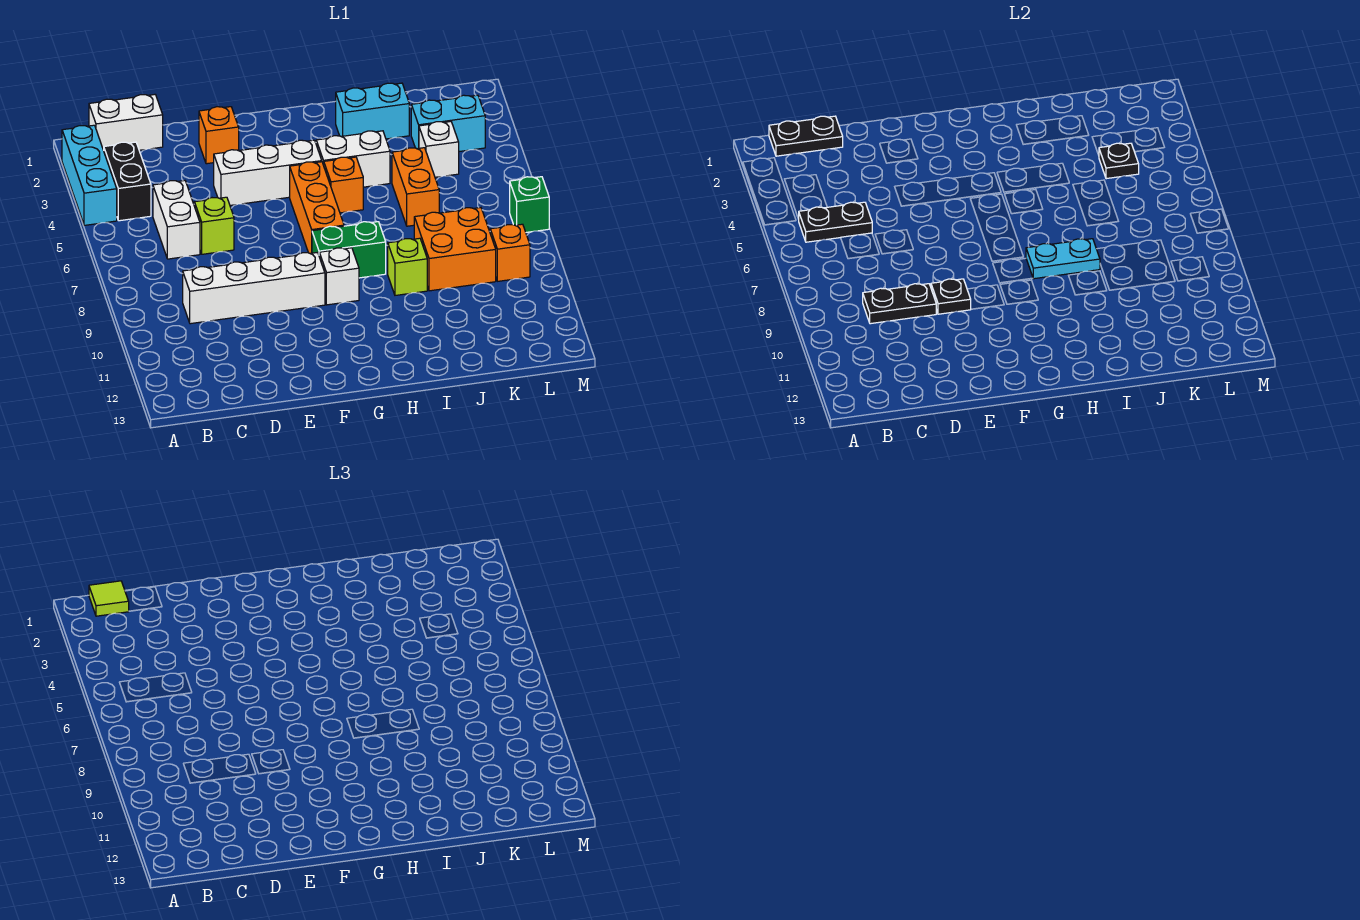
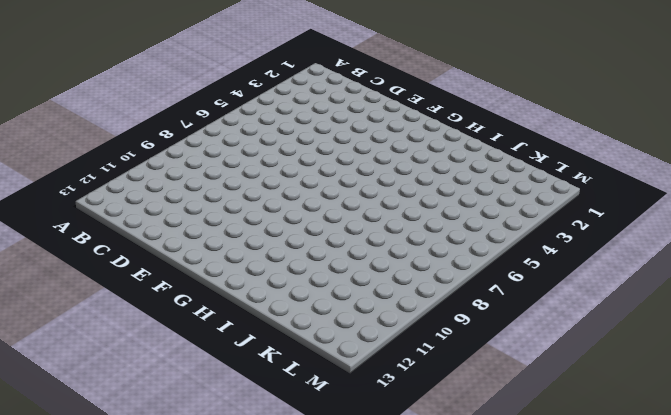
none -> cyan brick A2:A4 level 1
none -> white brick B1:C1 level 1
none -> black brick B3:B4 level 1

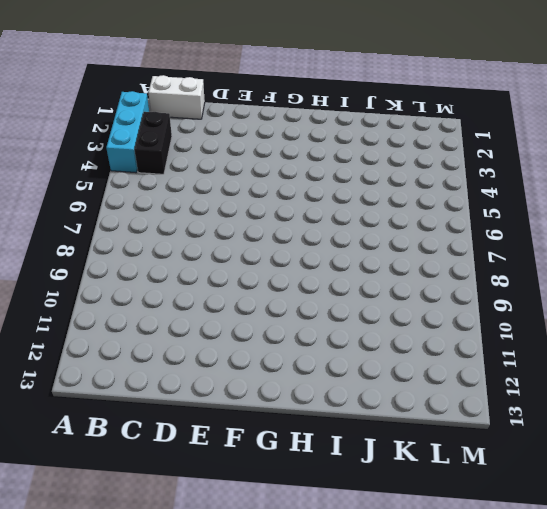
none -> white brick C5:C6 level 1
none -> white brick C9:F9 level 1
none -> lime brick D6 level 1

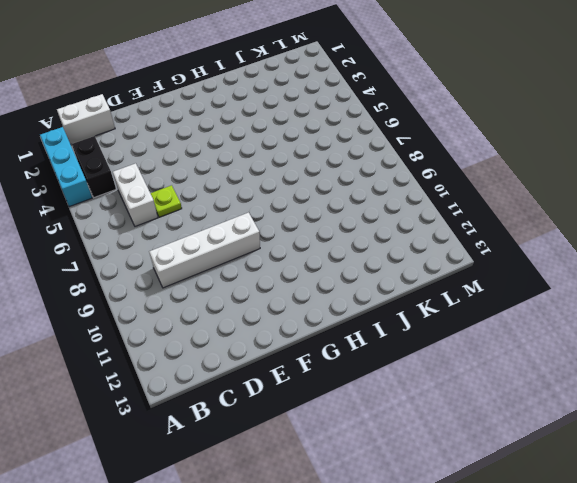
lime plate D6 level 1 -> lime brick D6 level 1
none -> orange brick E2 level 1
none -> white brick E4:G4 level 1
none -> orange brick G5:G7 level 1

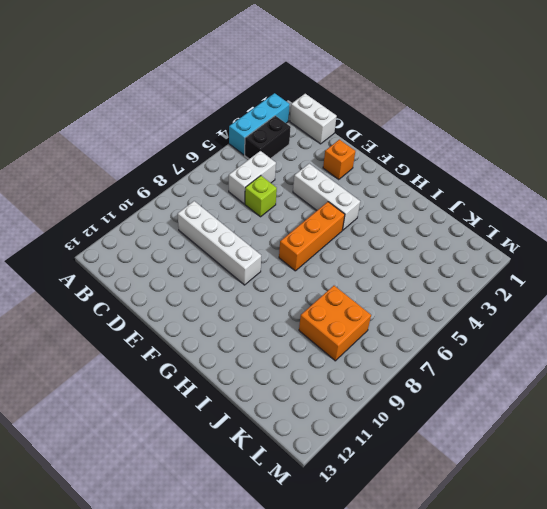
none -> green brick G8:H8 level 1
none -> white brick G9 level 1
none -> white brick H4:I4 level 1

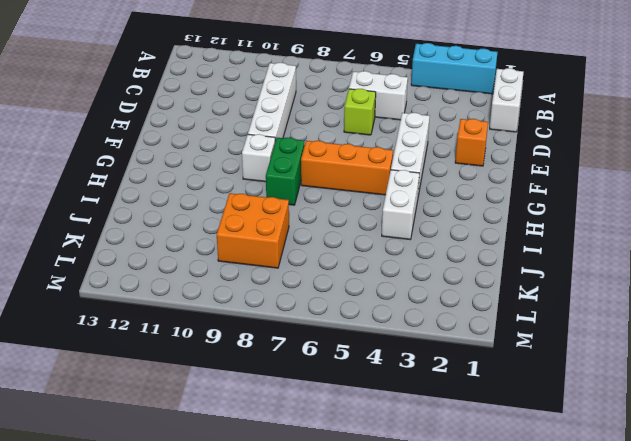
none -> black brick B3:B4 level 1
none -> orange brick H5 level 1
none -> cyan brick I2:J2 level 1

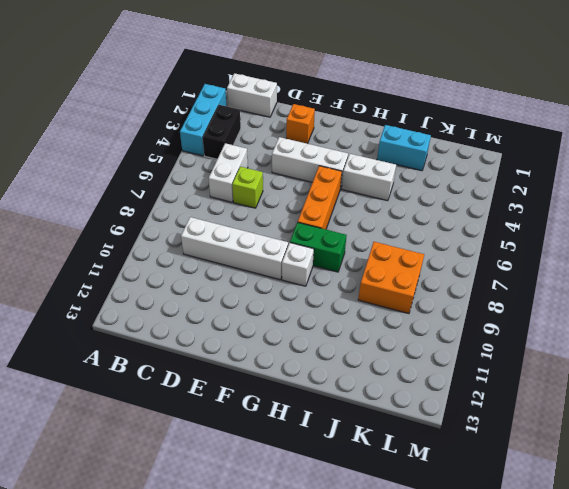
none -> orange brick H5 level 1
none -> lime brick I9 level 1
none -> orange brick J5:J6 level 1

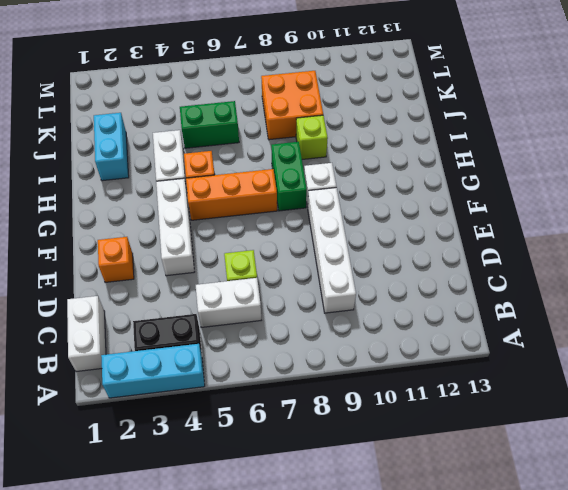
green brick J5:J6 level 1 -> orange brick J5:J6 level 1
none -> cyan brick K3:L3 level 1
none -> white brick K4 level 1
none -> orange brick L9 level 1

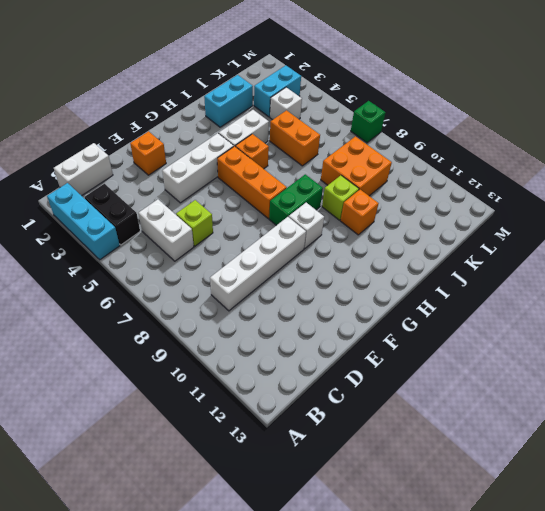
orange brick I10 level 1 -> orange brick L9 level 1
none -> black plate B1:C1 level 2
none -> black plate B5:C5 level 2
none -> black plate C9:D9 level 2

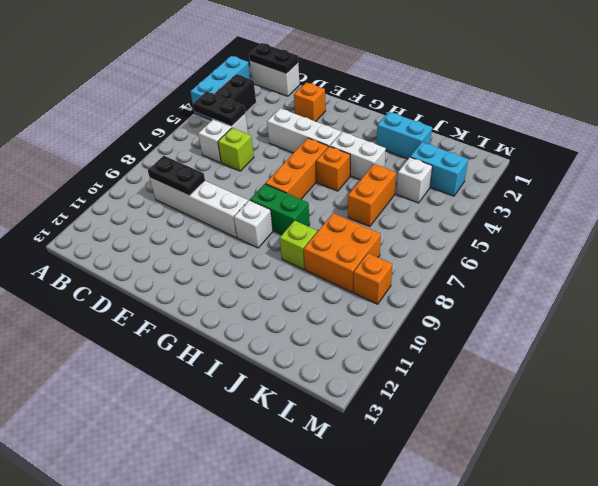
none -> green brick M7 level 1
none -> black plate E9 level 2
none -> cyan plate H8:I8 level 2

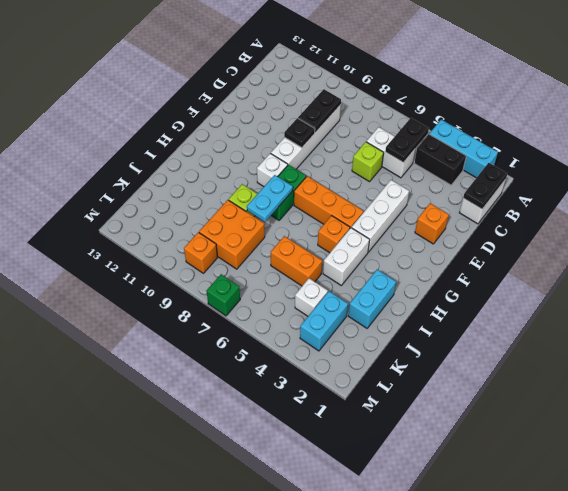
none -> black plate K4 level 2
none -> lime tile B1 level 3

